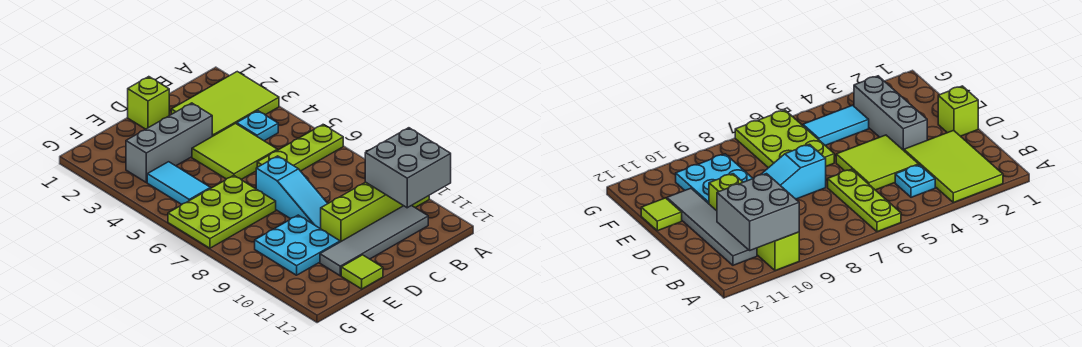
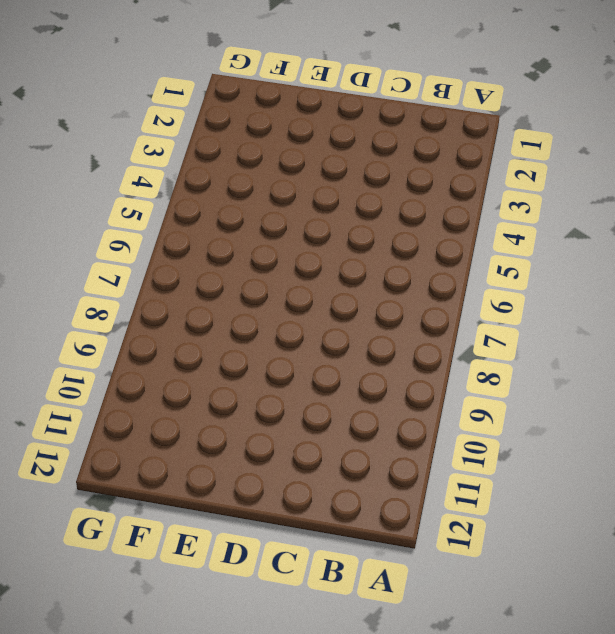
none -> lime tile A2:C3 level 1
none -> lime plate A6:C6 level 1
none -> lime brick A10:D10 level 1

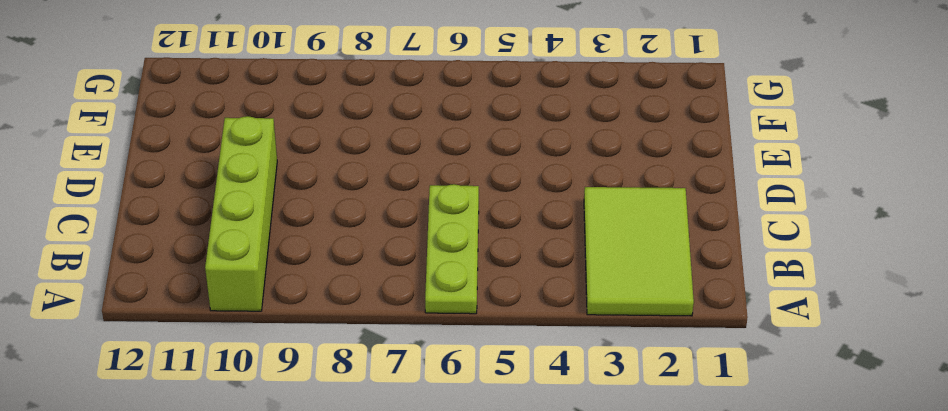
none -> cyan plate B4 level 1
none -> grey tile B11:E11 level 1
none -> lime tile C4:D5 level 1

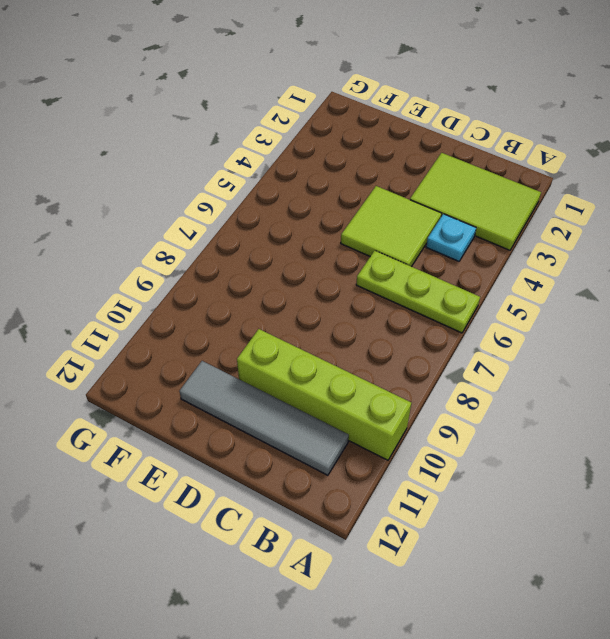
none -> lime brick D1 level 1
none -> grey brick D3:F3 level 1
none -> cyan slope D7:D9 level 1 top 7

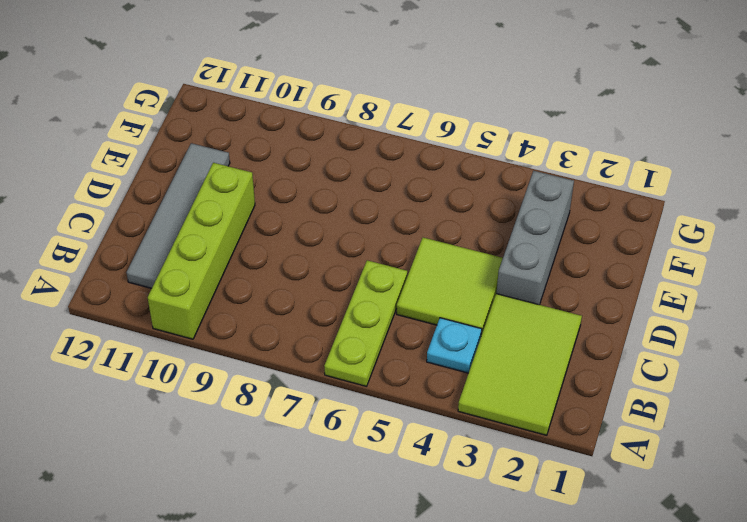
none -> lime brick D1 level 1
none -> cyan slope D7:D9 level 1 top 7
none -> lime plate E6:G7 level 1

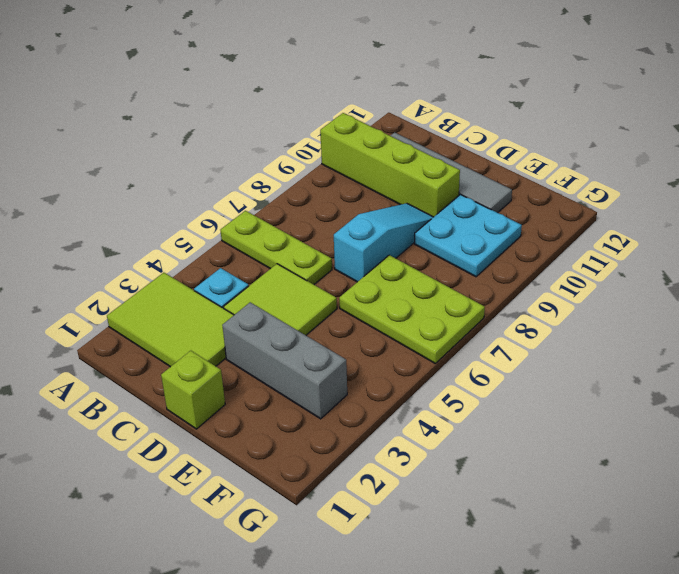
none -> lime tile E12 level 1
none -> cyan tile F4:F5 level 1
none -> grey brick A10:B11 level 2

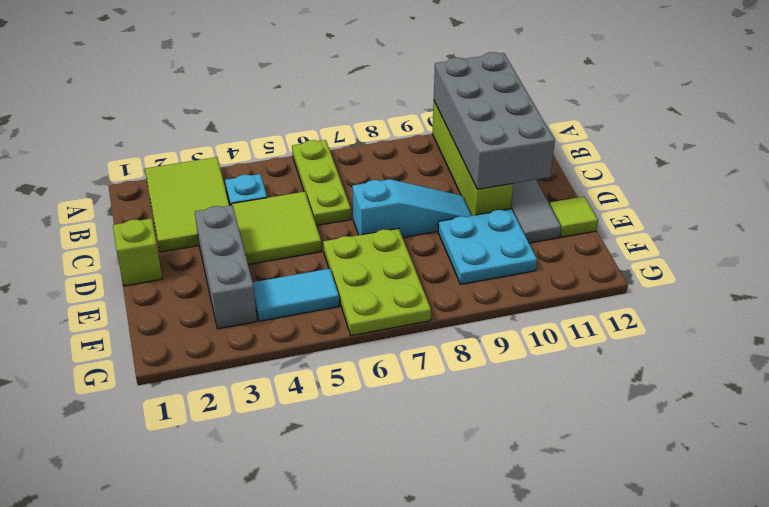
grey brick A10:D11 level 2 -> grey brick A10:B11 level 2

